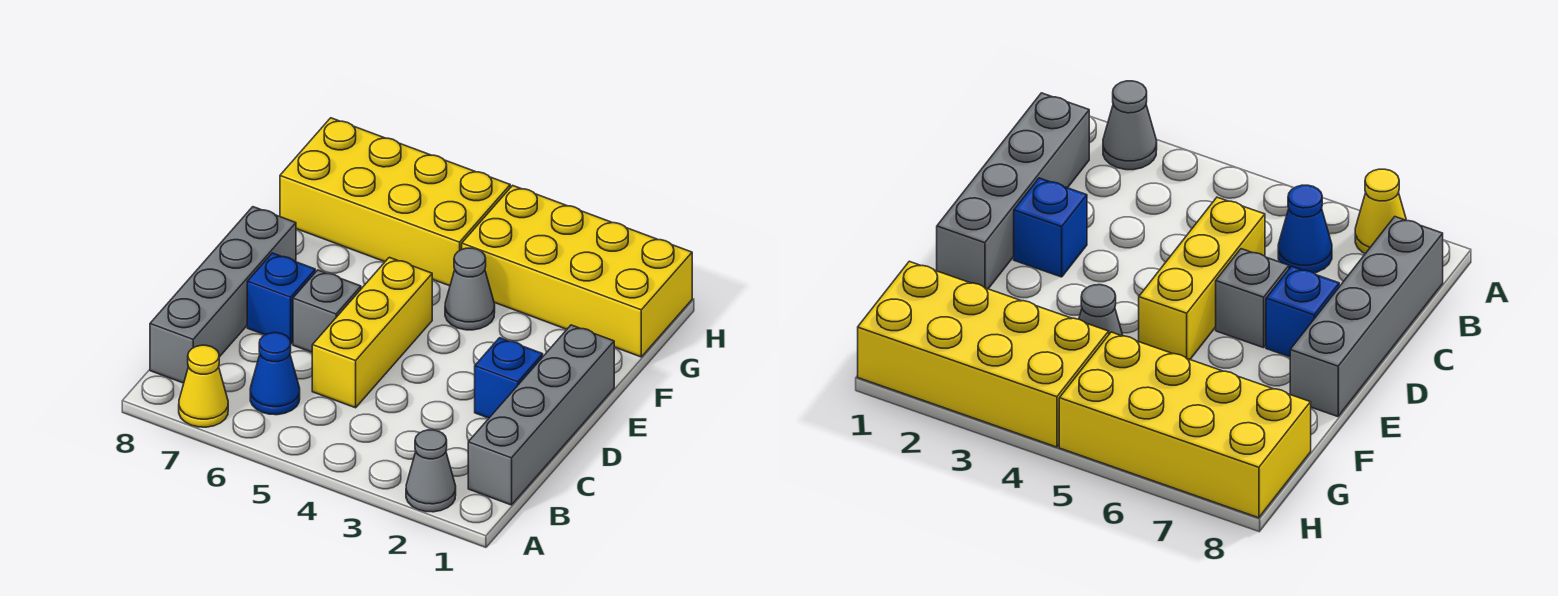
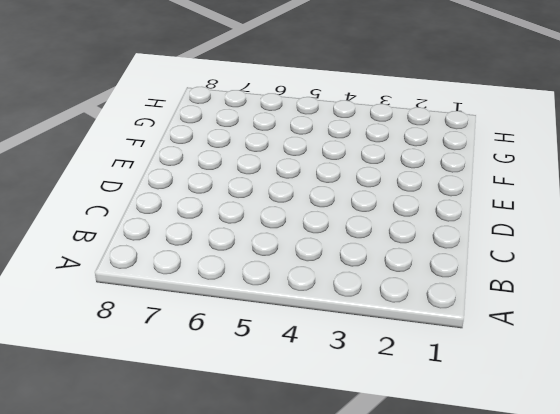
none -> grey cone A2 level 1
none -> yellow cone A7 level 1
none -> grey brick B1:E1 level 1

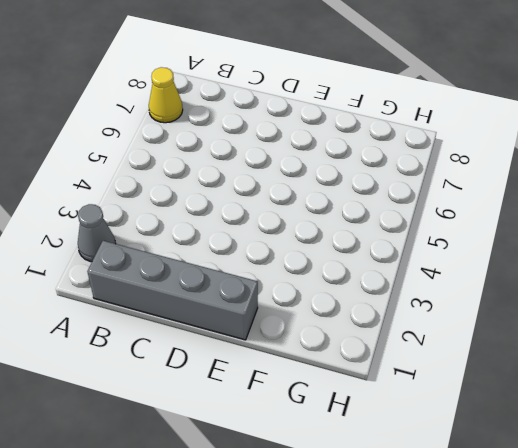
none -> blue cone B6 level 1
none -> grey brick B8:E8 level 1
none -> yellow brick C5:E5 level 1

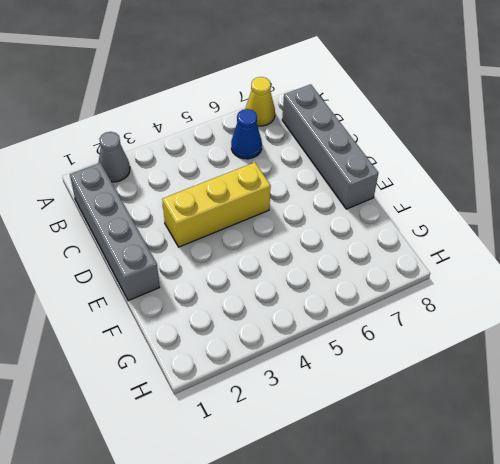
yellow brick D3:D5 level 1 -> yellow brick C5:E5 level 1
none -> blue brick D2 level 1
none -> grey brick D6 level 1
none -> blue brick D7 level 1

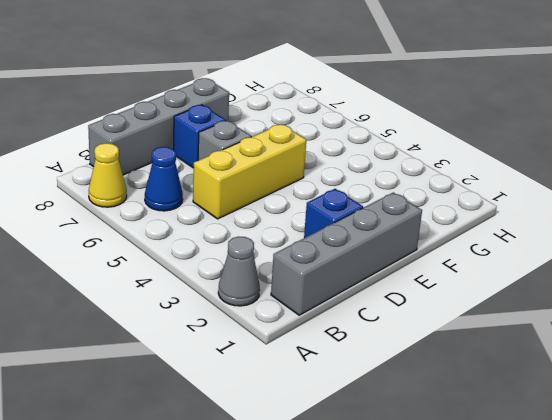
none -> grey cone F4 level 1
none -> yellow brick G1:H4 level 1
none -> yellow brick G5:H8 level 1

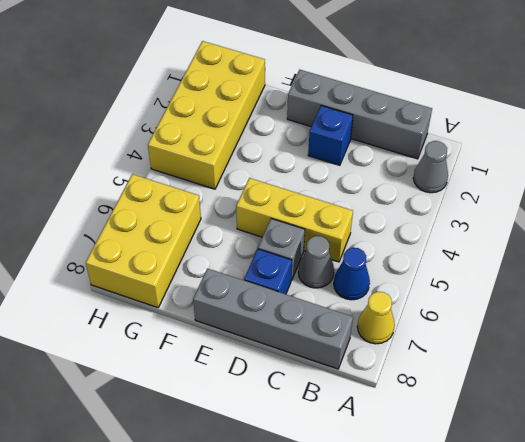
grey cone C6 level 1 -> grey cone F4 level 1
yellow brick G6:H8 level 1 -> yellow brick G5:H8 level 1

